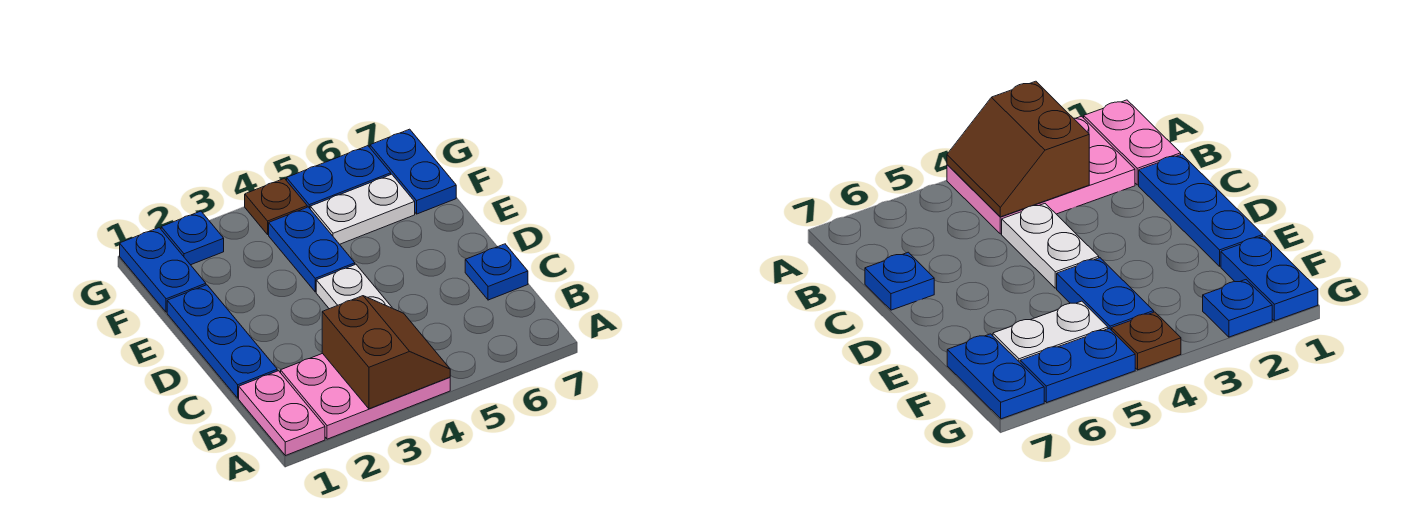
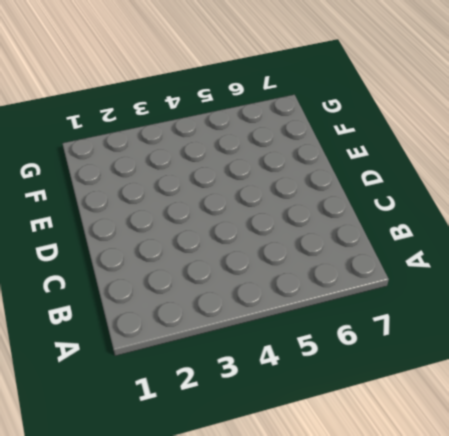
none -> pink plate A1:B1 level 1
none -> pink plate A2:B4 level 1
none -> blue plate C1:E1 level 1

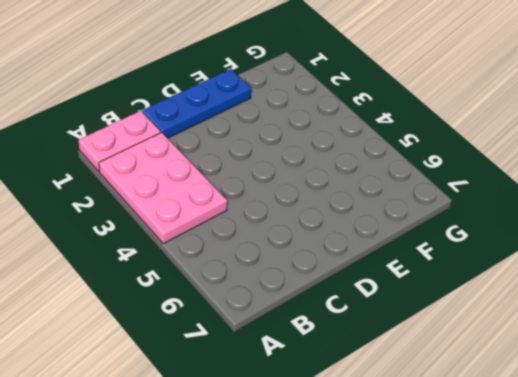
none -> white plate C4:D4 level 1
none -> blue plate C7 level 1
none -> blue plate E4:F4 level 1

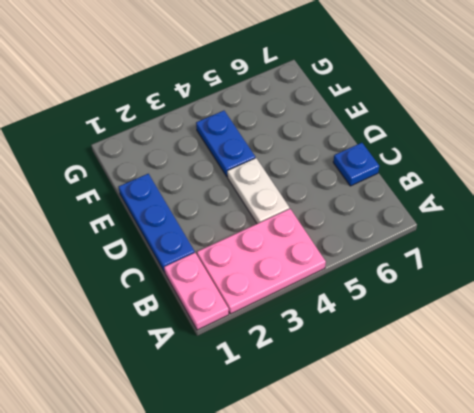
none -> blue plate F1:G1 level 1
none -> white plate F5:F6 level 1
none -> blue plate F7:G7 level 1

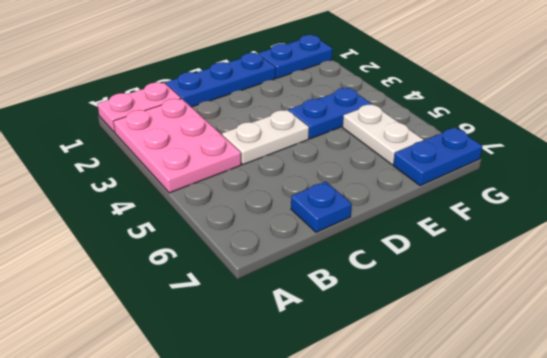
none -> blue plate G2 level 1
none -> brown plate G4 level 1
none -> blue plate G5:G6 level 1

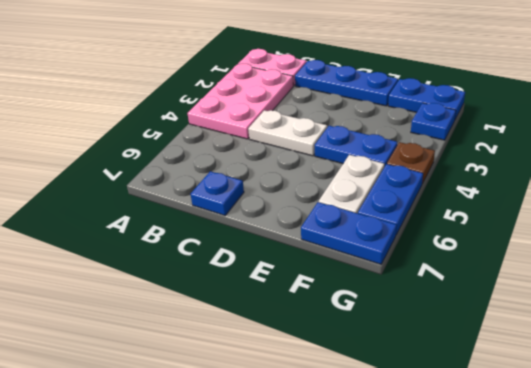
none -> brown slope A3:B4 level 2 top 3

